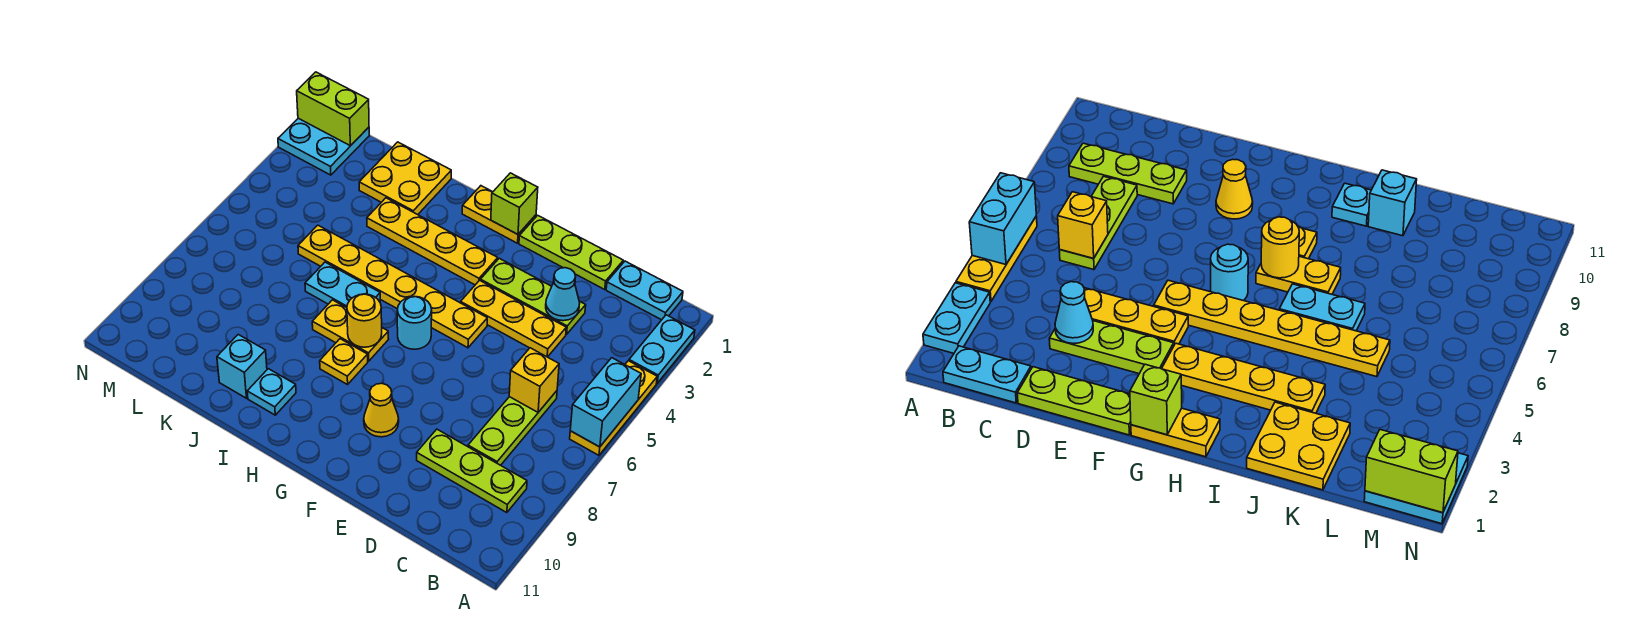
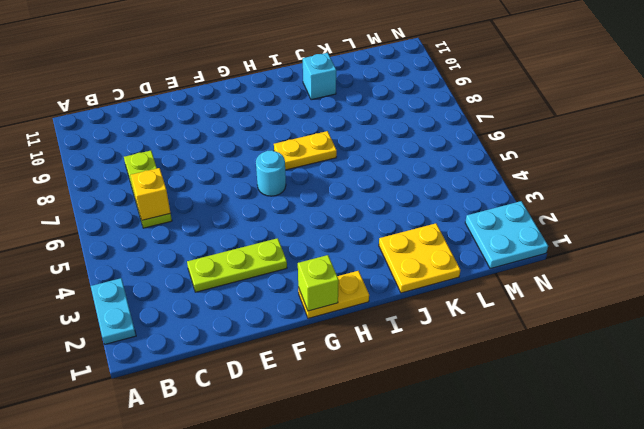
none -> yellow plate A4:A6 level 1
none -> cyan plate B1:C1 level 1
none -> lime plate B9:D9 level 1

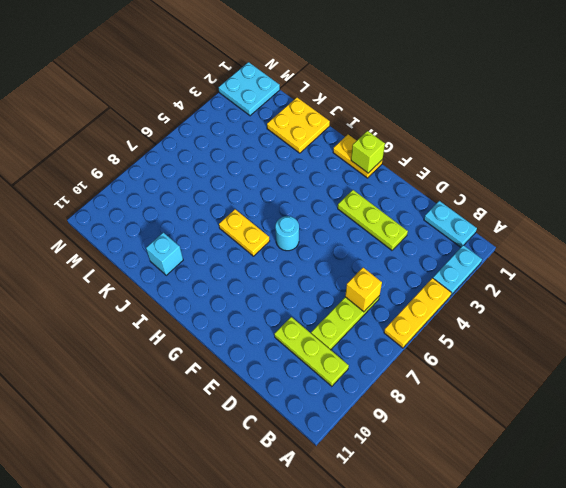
none -> lime plate D1:F1 level 1
none -> yellow plate D4:F4 level 1
none -> yellow plate F5:K5 level 1

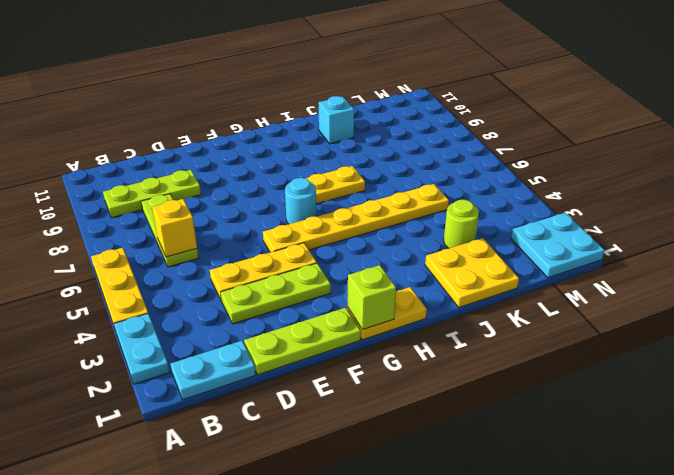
lime round brick K3 level 1 -> none
none -> yellow cone F9 level 1
none -> yellow plate G3:J3 level 1
none -> yellow plate H8 level 1

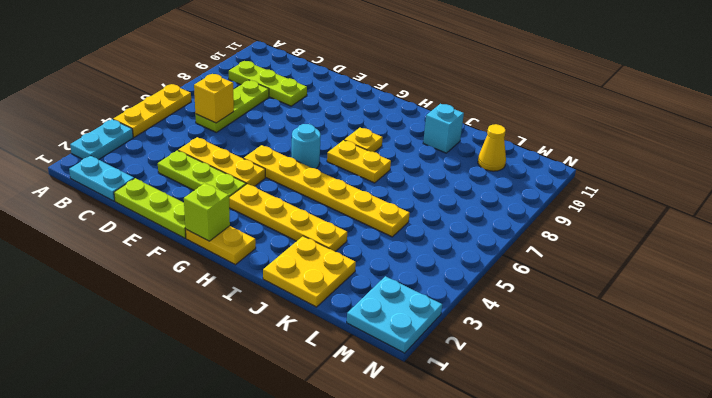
yellow cone L10 level 1 -> yellow cone F9 level 1
none -> cyan plate I6:J6 level 1
none -> cyan plate I10 level 1
none -> cyan brick A5:A6 level 2

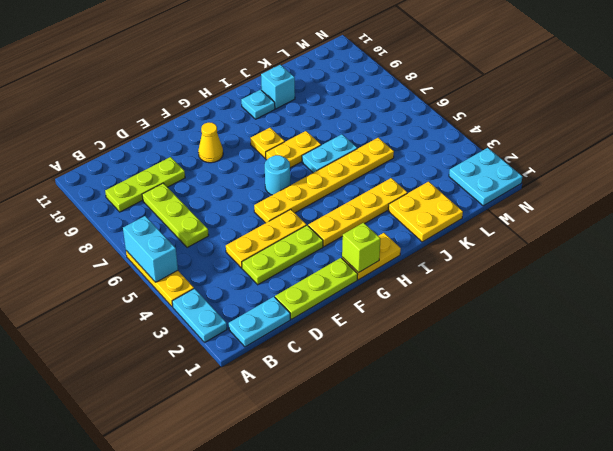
none -> yellow brick C6 level 2
none -> cyan cone D3 level 2
none -> yellow round brick H7 level 2

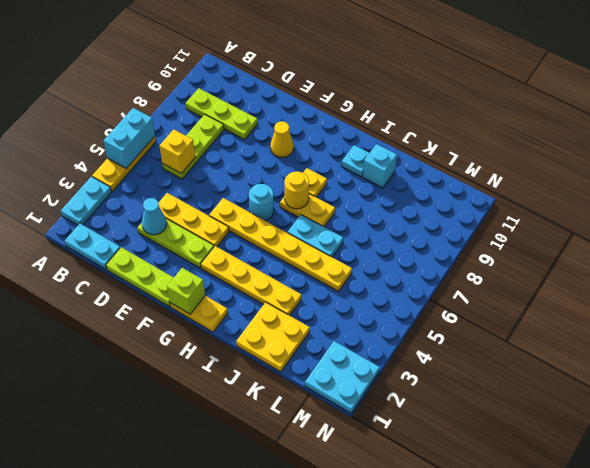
none -> lime brick M1:N1 level 2

